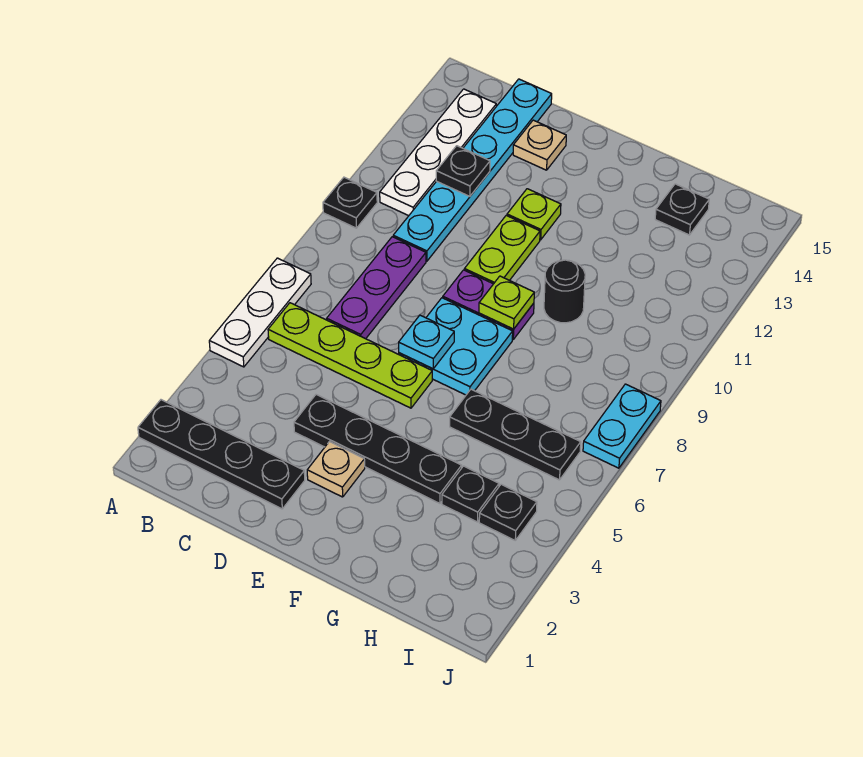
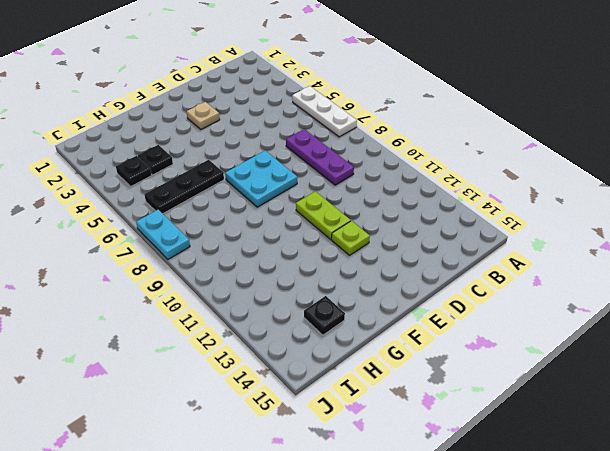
none -> black plate A2:D2 level 1
none -> black plate A10 level 1
none -> lime plate B6:E6 level 1

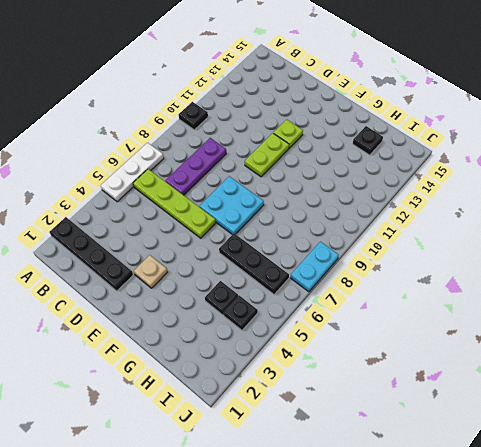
none -> white plate B11:B14 level 1
none -> cyan plate C10:C15 level 1
none -> black plate D4:G4 level 1

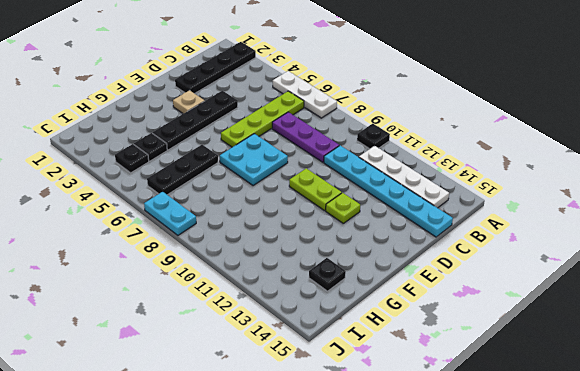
none -> tan plate D14 level 1
none -> purple plate E9:F9 level 1
none -> black round brick G10 level 1

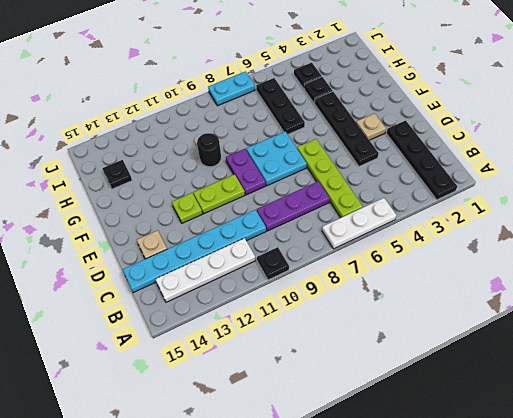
none -> black plate C12 level 2
none -> cyan plate E7 level 2
none -> lime plate F9 level 2

